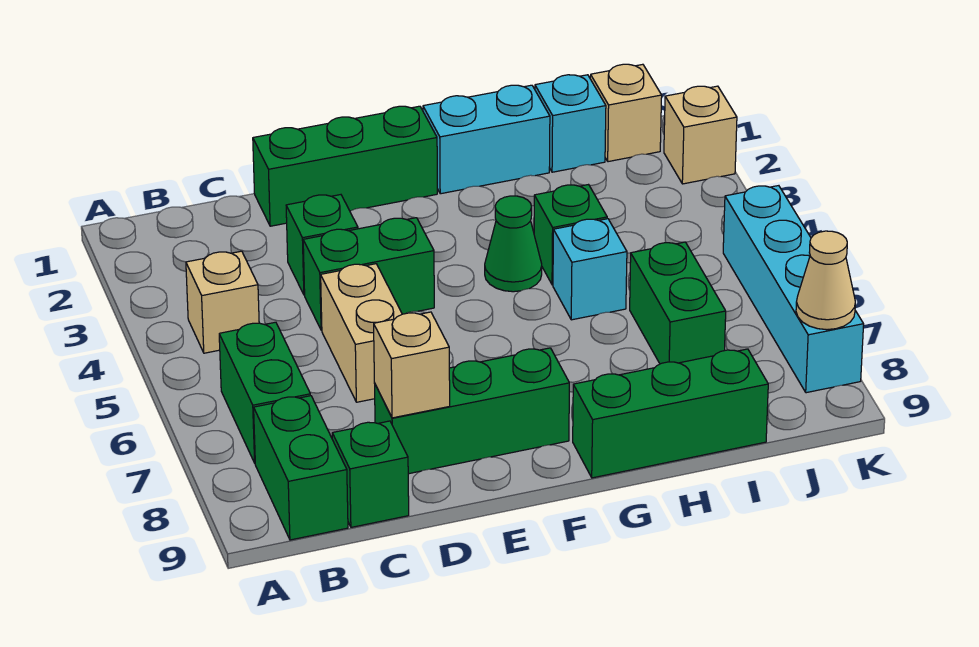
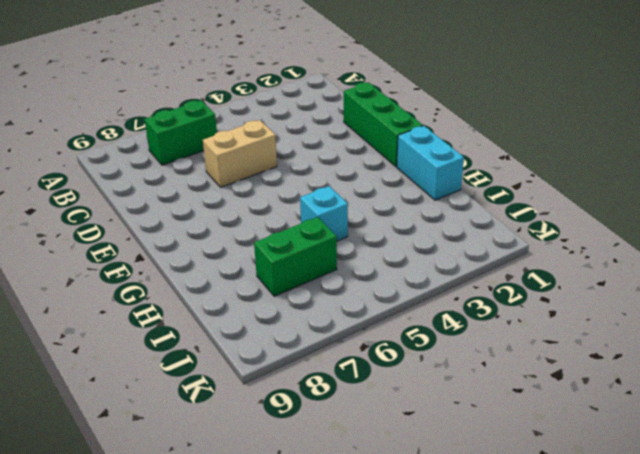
none -> tan brick B4 level 1
none -> green brick B8:B9 level 1
none -> green brick C9 level 1

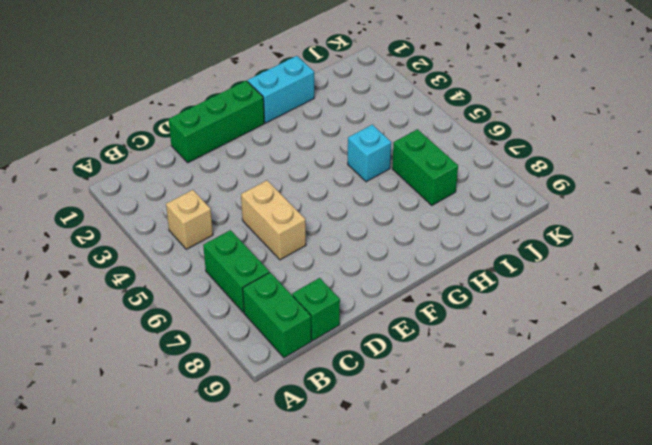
none -> green brick D3 level 1
none -> green brick D4:E4 level 1
none -> green brick D8:F8 level 1

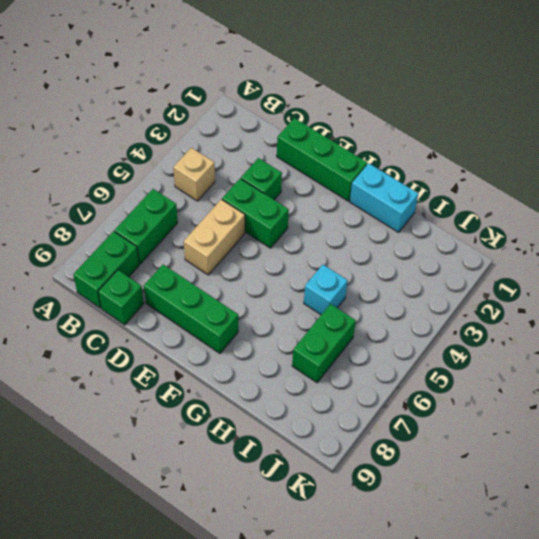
none -> green cone G4 level 1
none -> green brick G9:I9 level 1
none -> green brick H4 level 1

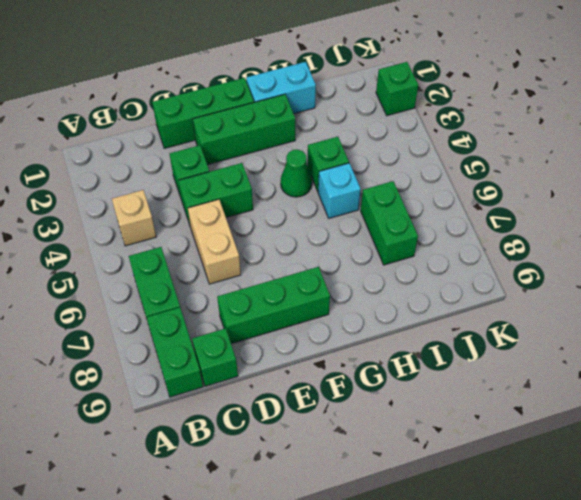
green brick E2:G2 level 1 -> green brick G9:I9 level 1
green brick K2 level 1 -> tan brick K2 level 1
none -> cyan brick I1 level 1
none -> tan brick J1 level 1
none -> cyan brick K5:K8 level 1

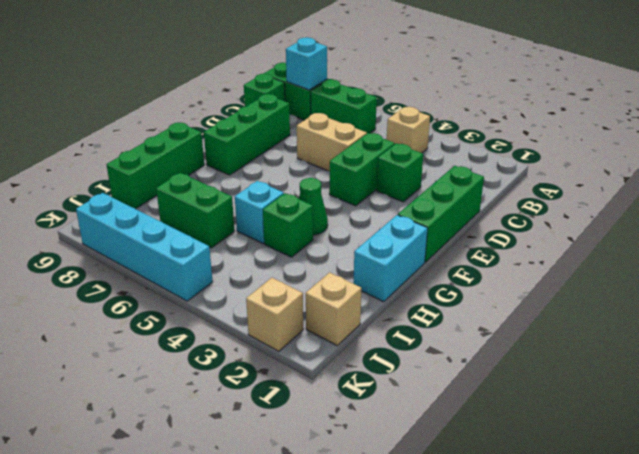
cyan brick B8 level 2 -> cyan brick I1 level 1
none -> tan brick D8 level 2
none -> tan cone K8 level 2

